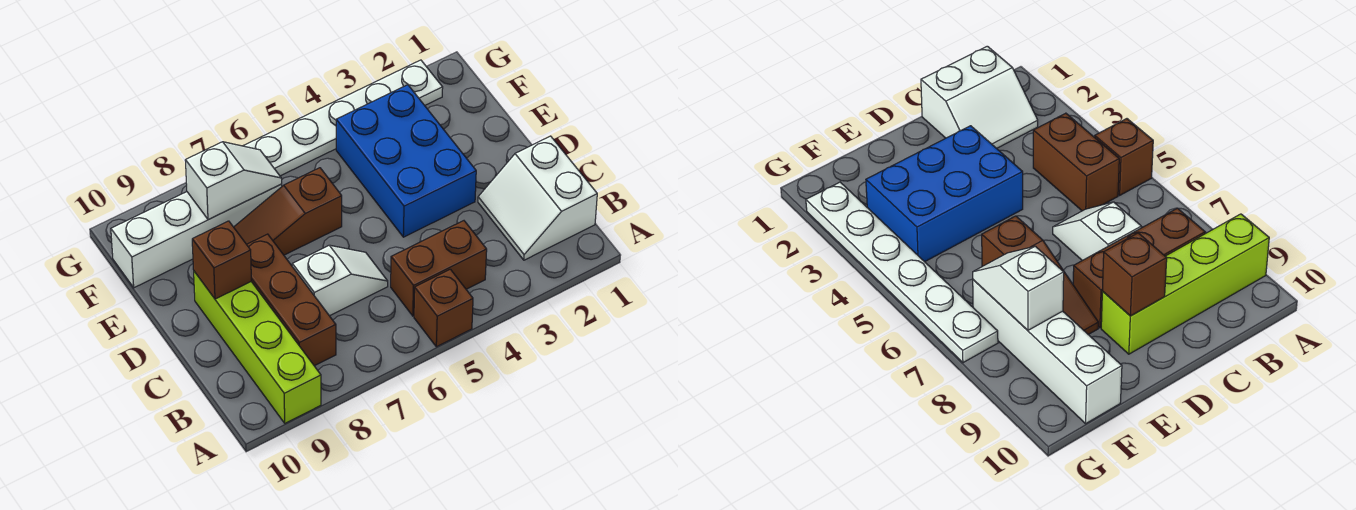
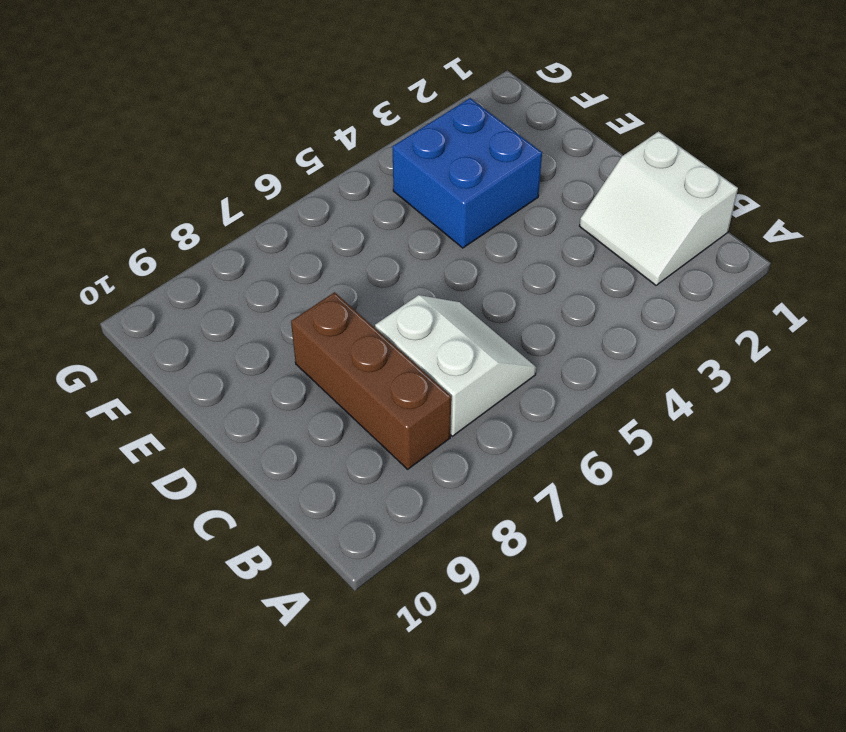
white slope B6:C7 level 1 top 7 -> white slope C6:C7 level 1 top 7
blue brick E3:F4 level 1 -> blue brick D3:F4 level 1
none -> brown brick A5 level 1
none -> lime brick A9:D9 level 1
none -> brown brick B4:B5 level 1

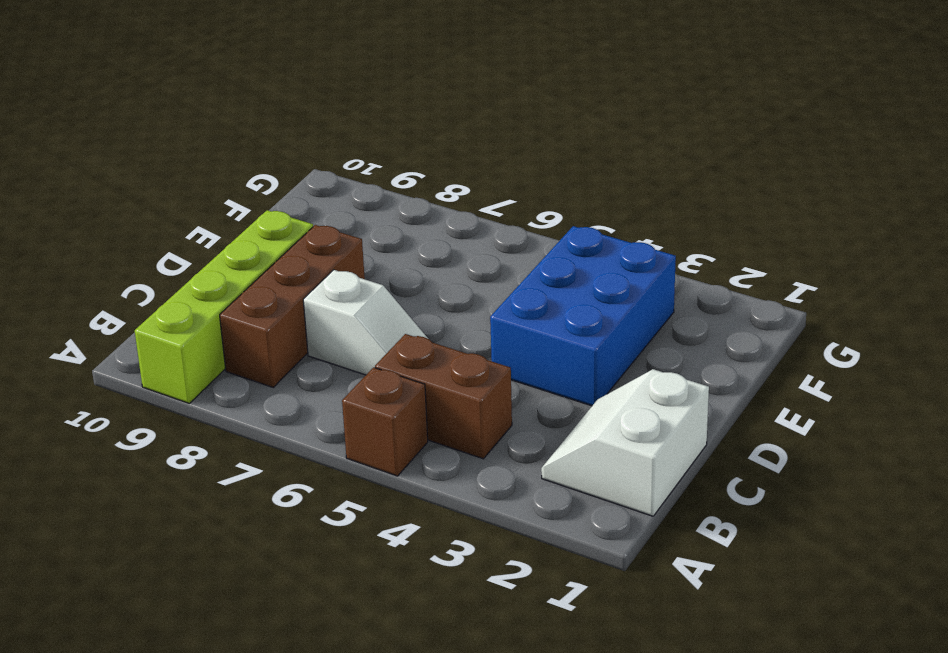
none -> brown slope E6:E8 level 1 top 6
none -> white brick F7:F10 level 1
none -> white plate G2:G7 level 1

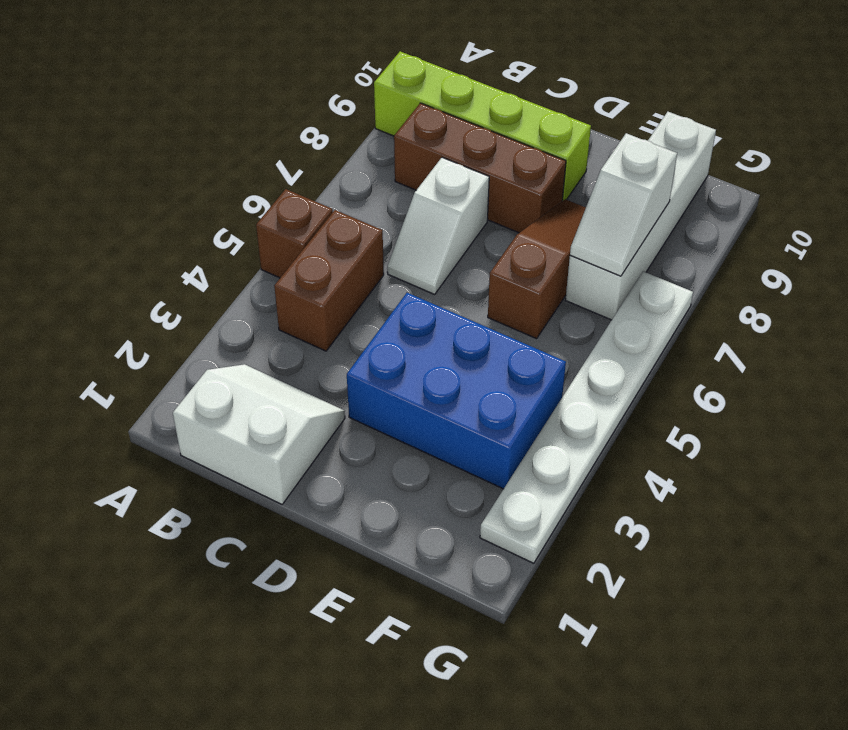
none -> brown brick D9 level 2

